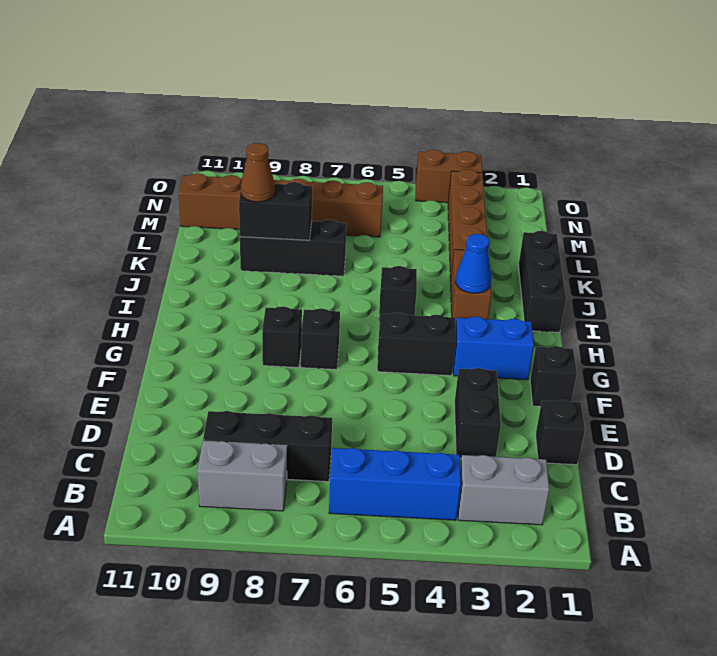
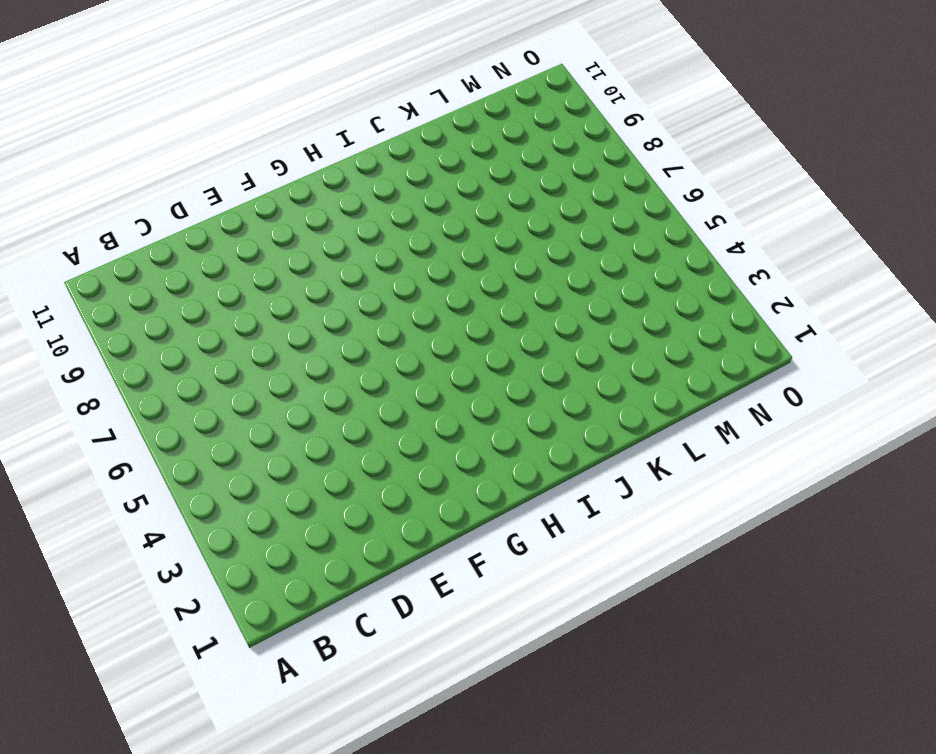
none -> grey brick B2:B3 level 1
none -> blue brick B4:B6 level 1
none -> grey brick B8:B9 level 1

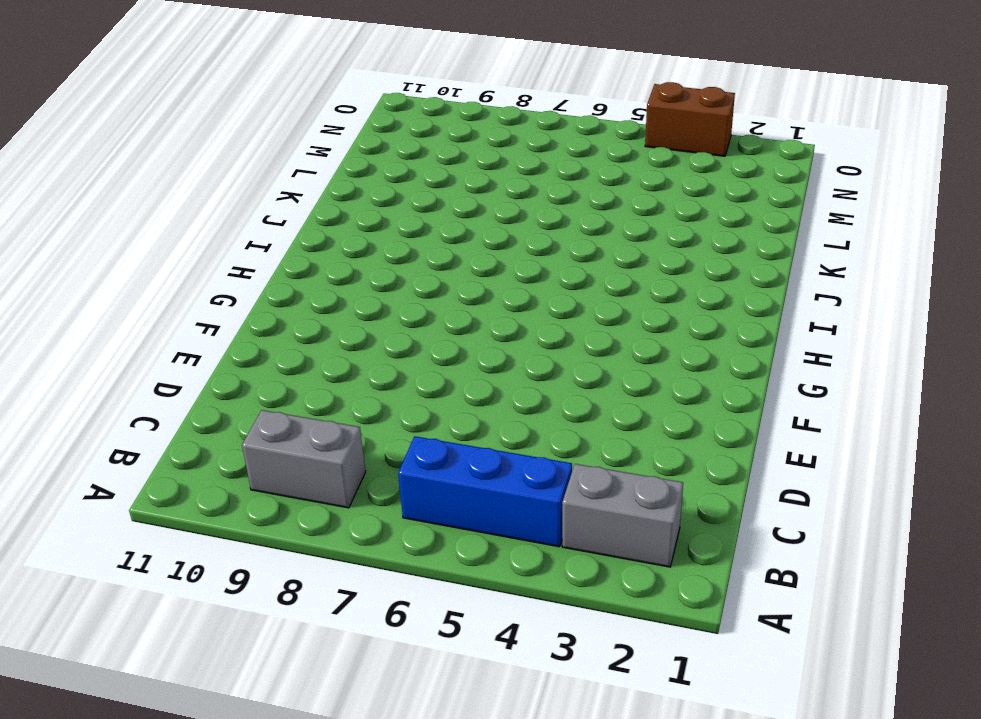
none -> black brick C7:C9 level 1
none -> black brick D1 level 1
none -> black brick D3:E3 level 1

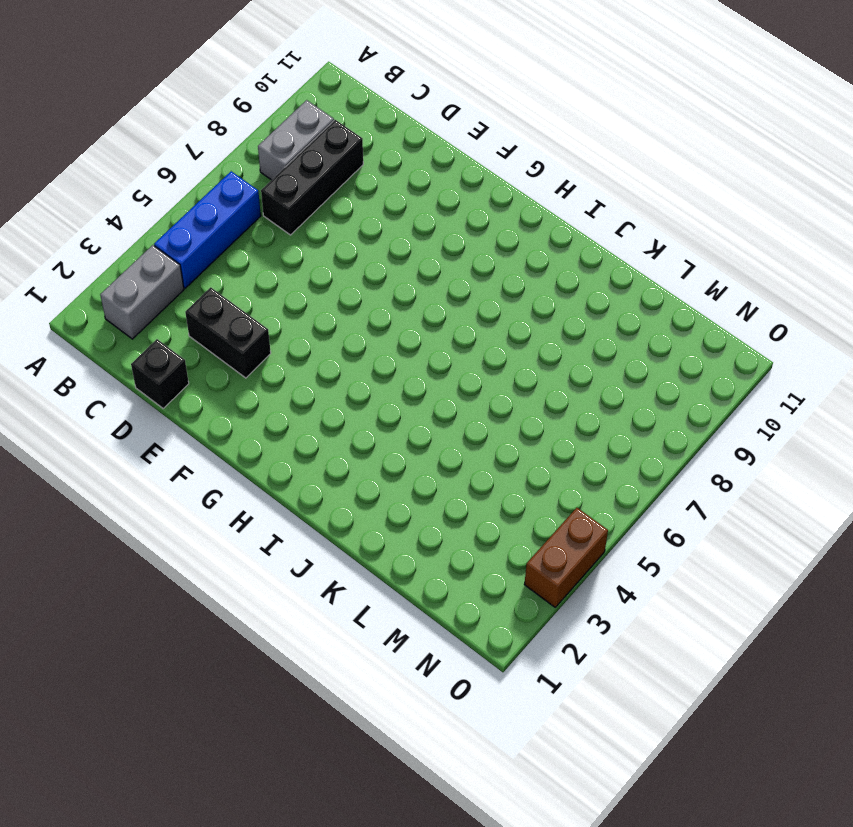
none -> black brick F1 level 1
none -> blue brick G2:G3 level 1
none -> black brick G4:G5 level 1

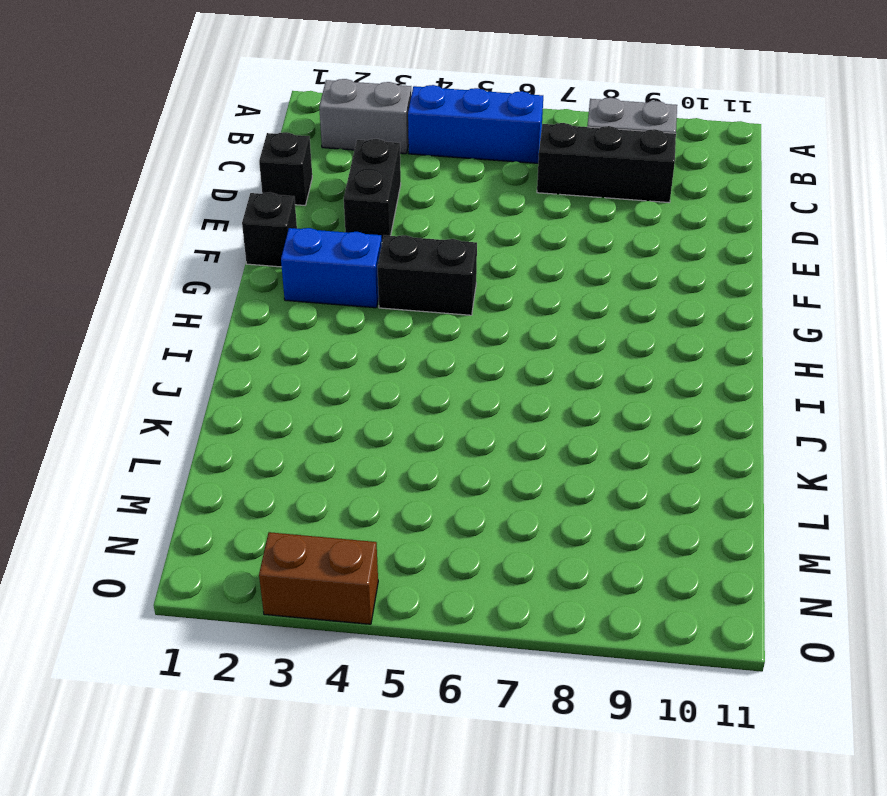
none -> black brick G7 level 1
none -> black brick G8 level 1
none -> black brick I1:K1 level 1

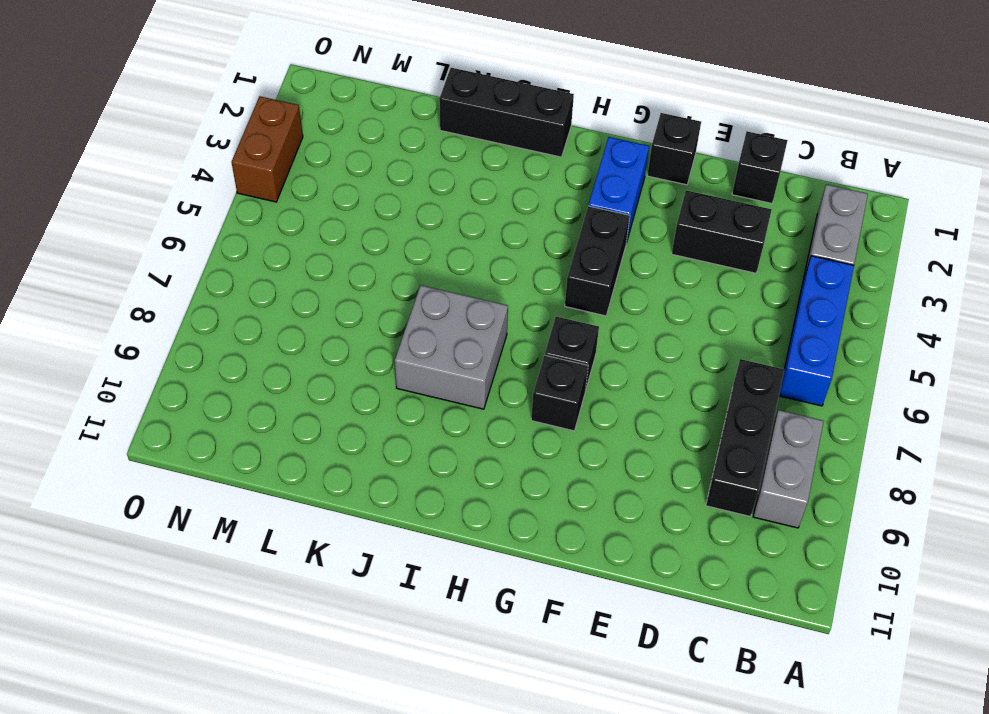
grey brick I7:J8 level 1 -> none
none -> brown brick I3:J3 level 1
none -> black brick I5 level 1
none -> brown brick K3:N3 level 1

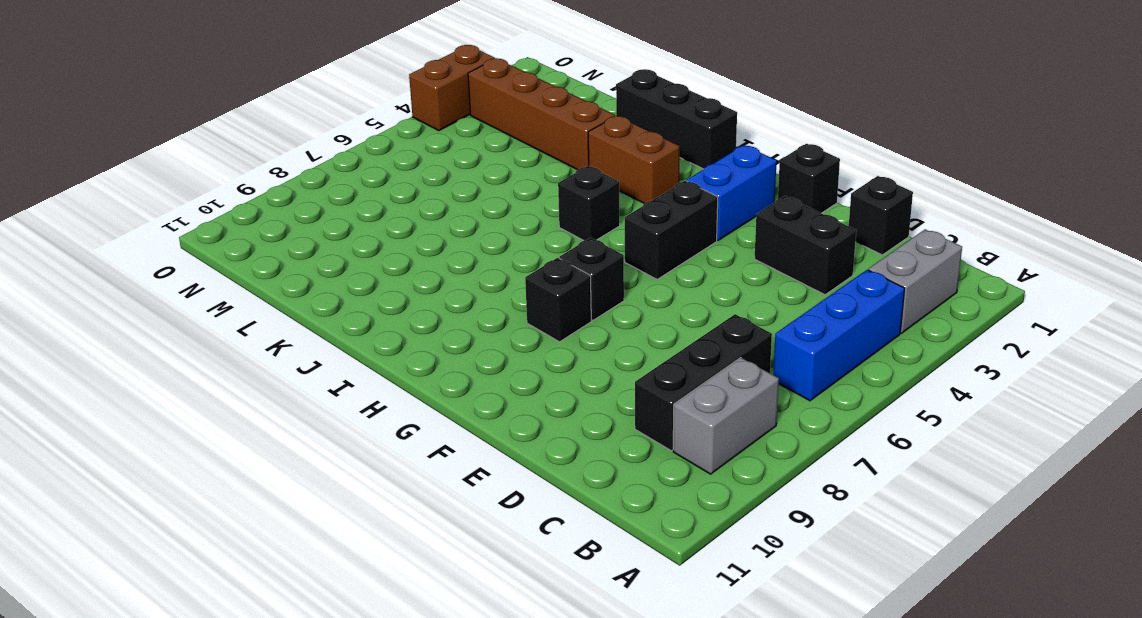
none -> black brick K7:K9 level 1
none -> brown brick M6:M11 level 1
none -> blue cone I3 level 2

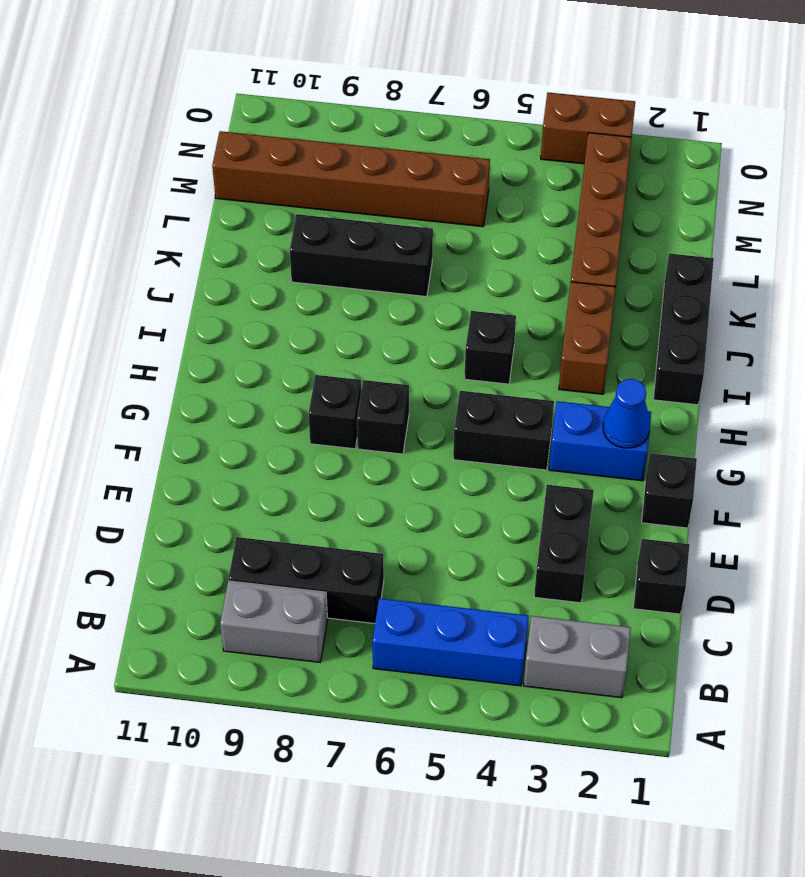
blue cone G2 level 2 -> blue cone I3 level 2
none -> black brick K8:K9 level 2
none -> brown cone K9 level 3

